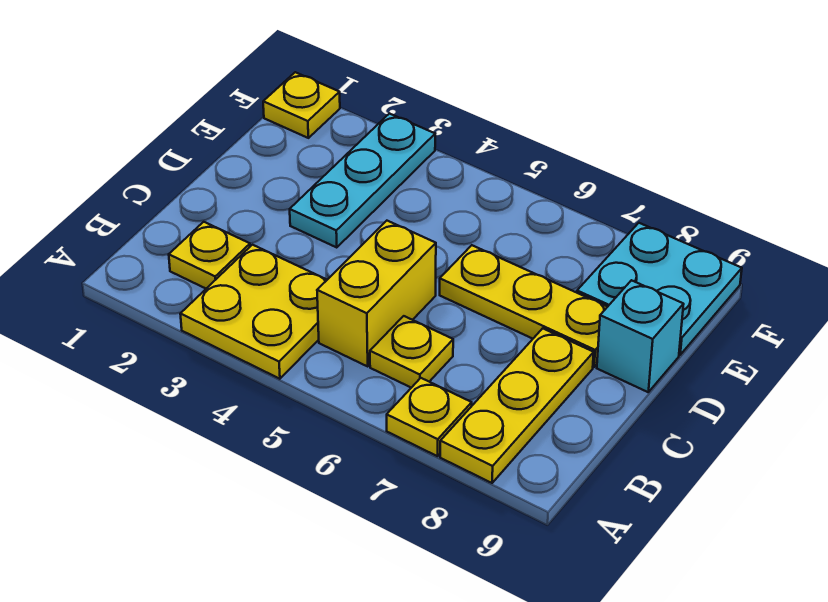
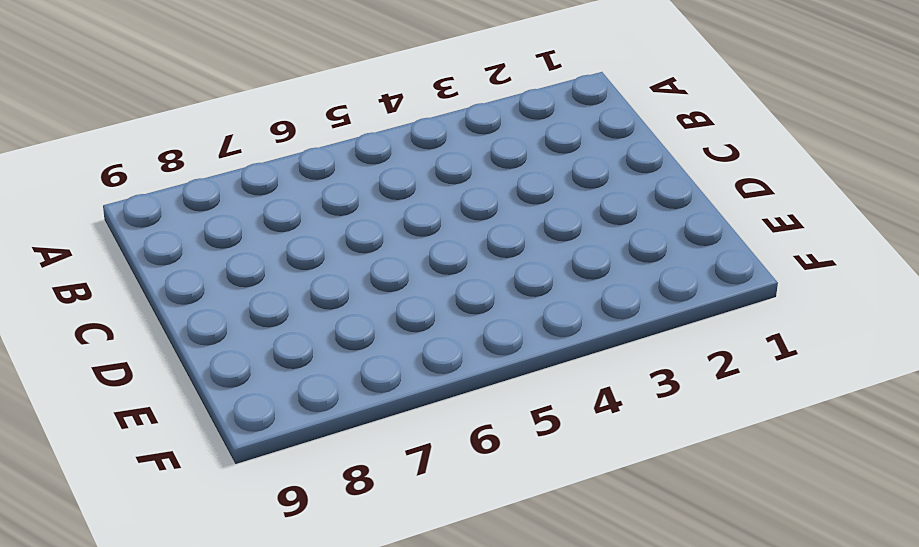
none -> yellow plate A3:B4 level 1
none -> yellow plate A7 level 1

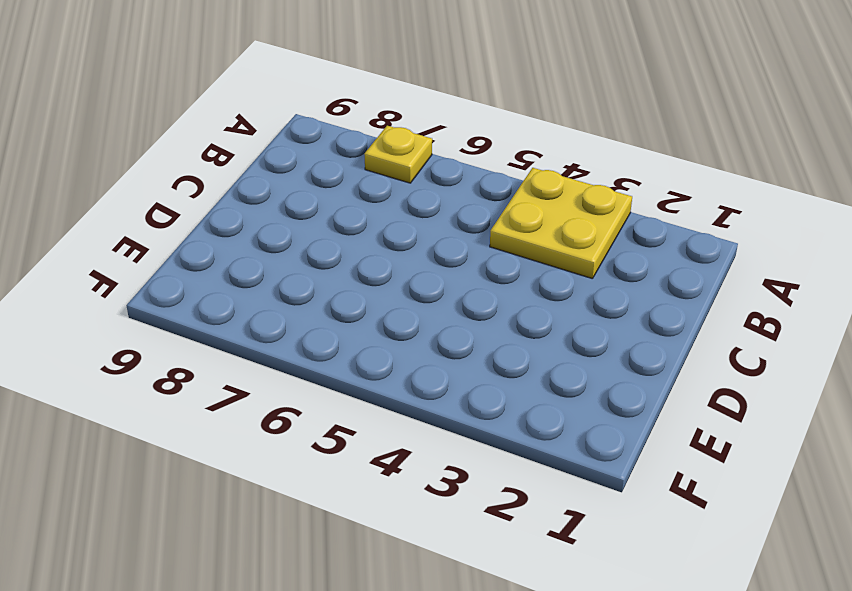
none -> yellow plate A8:C8 level 1
none -> yellow plate B2 level 1

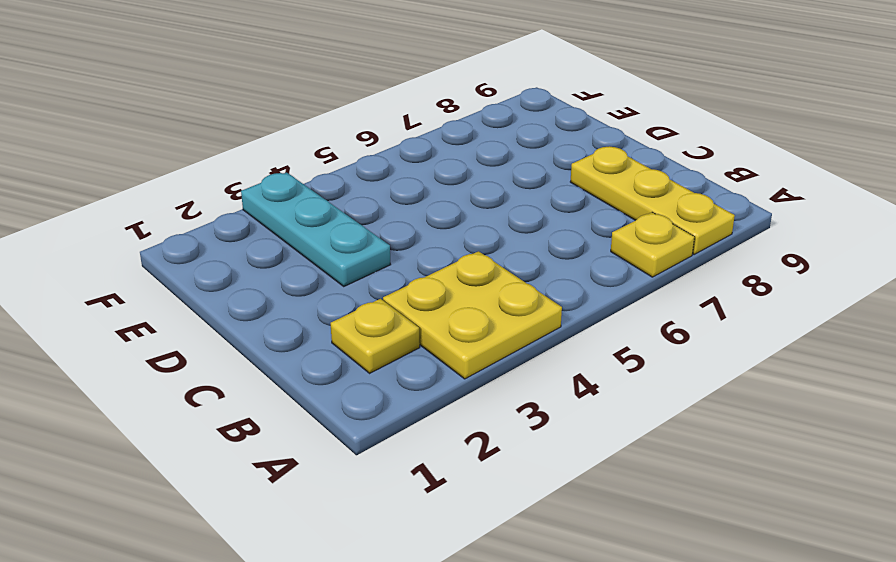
none -> yellow brick B5:C5 level 1
none -> yellow plate B6 level 1

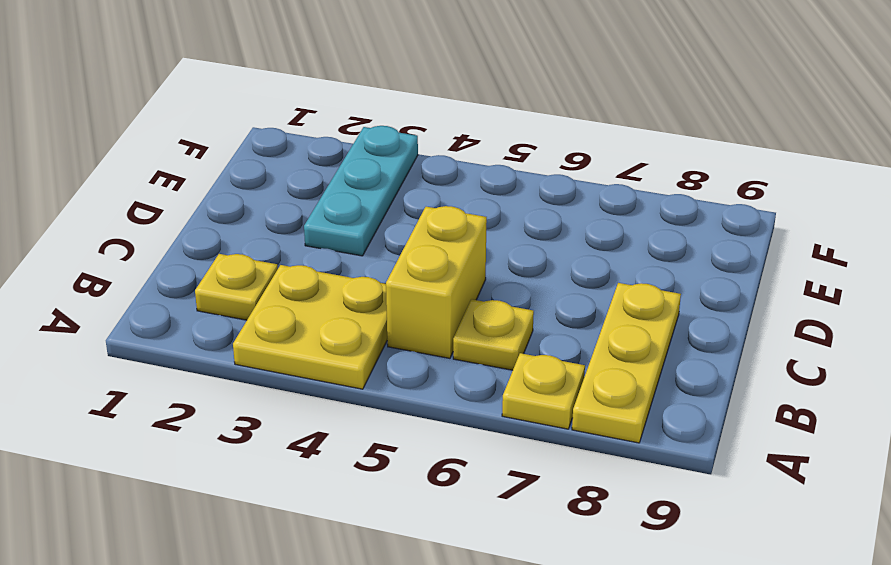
none -> yellow plate D6:D8 level 1
none -> cyan brick D9 level 1

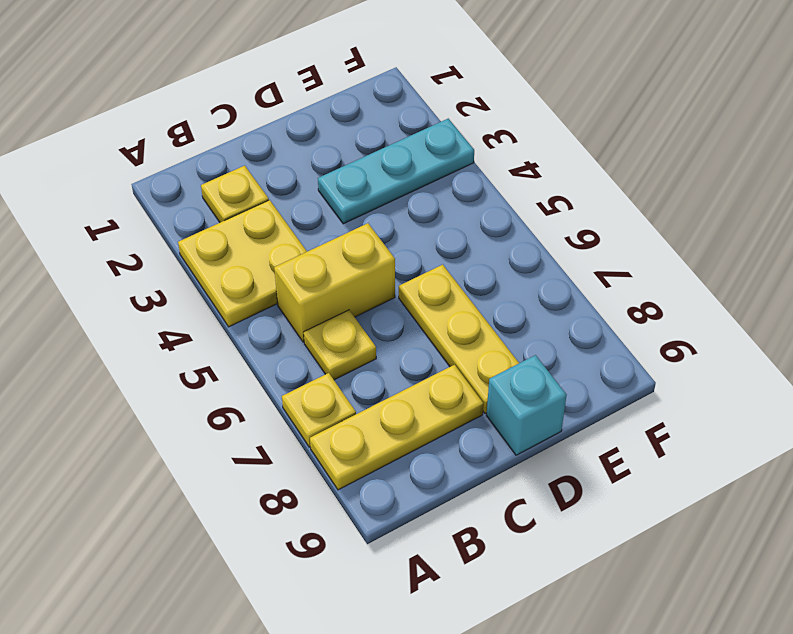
none -> cyan plate E8:F9 level 1
none -> yellow plate F1 level 1

